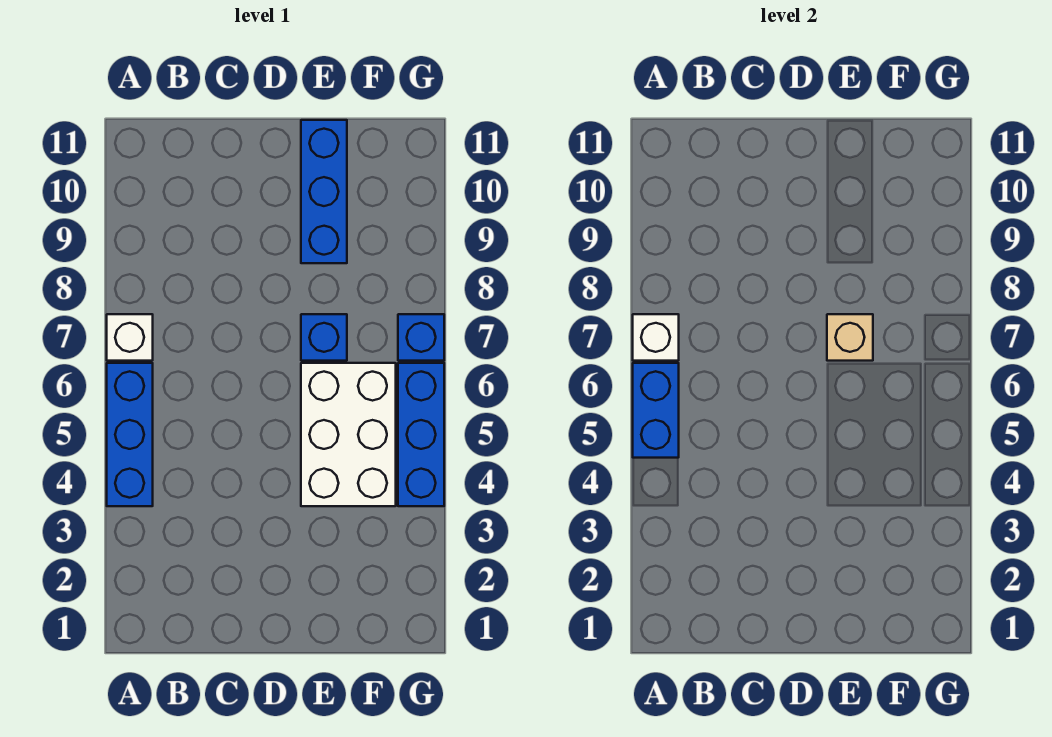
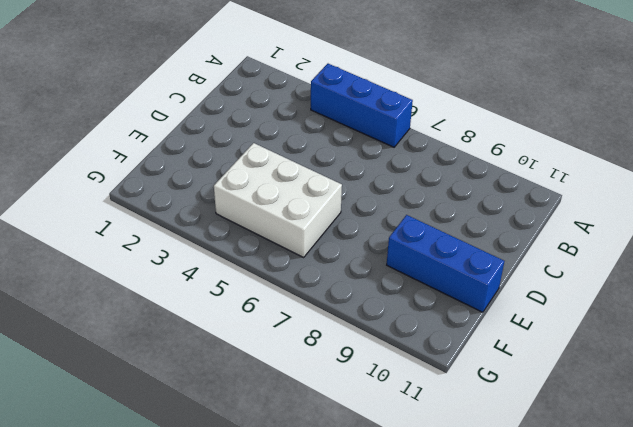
none -> white brick A7 level 1
none -> blue brick E7 level 1

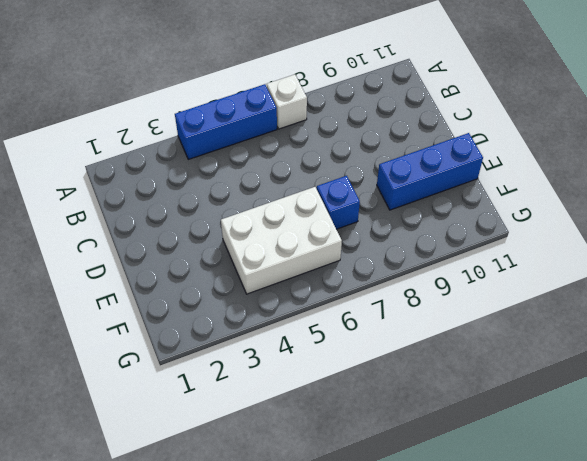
none -> blue brick G4:G6 level 1
none -> blue brick G7 level 1

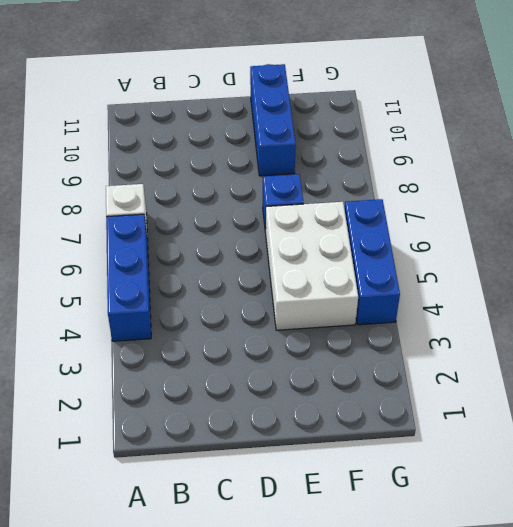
none -> blue brick G7 level 1
none -> blue brick A5:A6 level 2

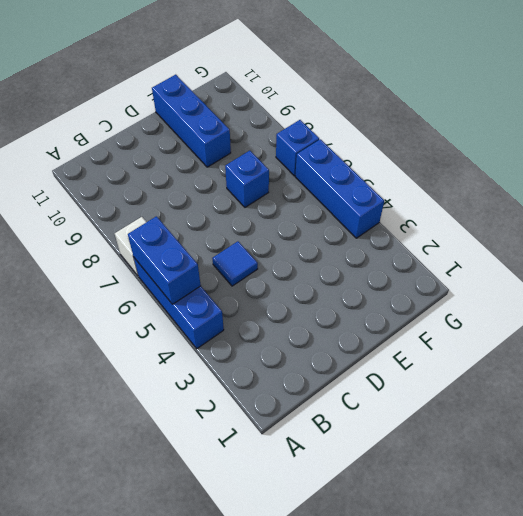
blue tile C5 level 1 -> none
none -> white brick E4:F6 level 1
none -> white brick A7 level 2

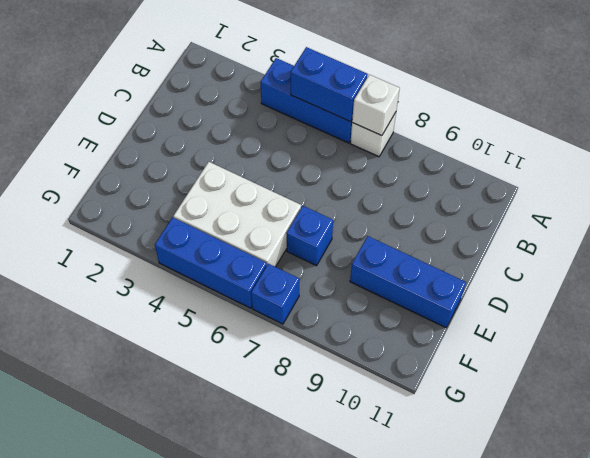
none -> tan brick E7 level 2

